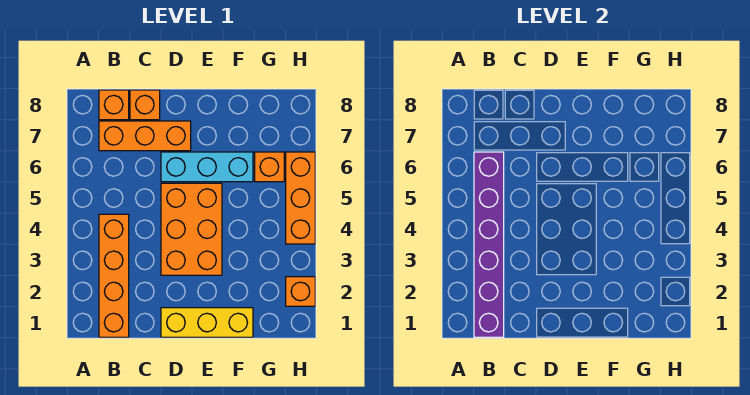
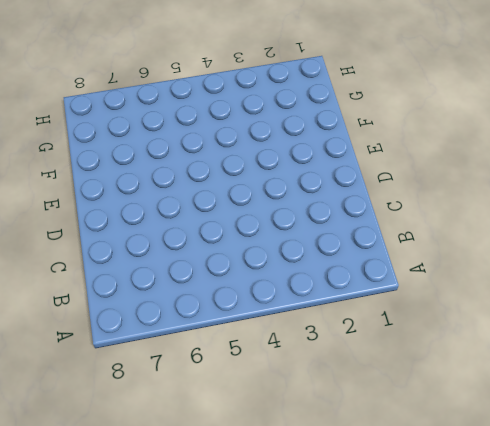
none -> orange brick B1:B4 level 1
none -> orange brick B7:D7 level 1

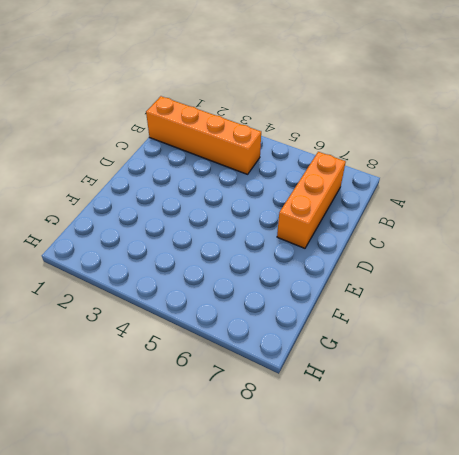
none -> orange brick B8 level 1
none -> orange brick C8 level 1

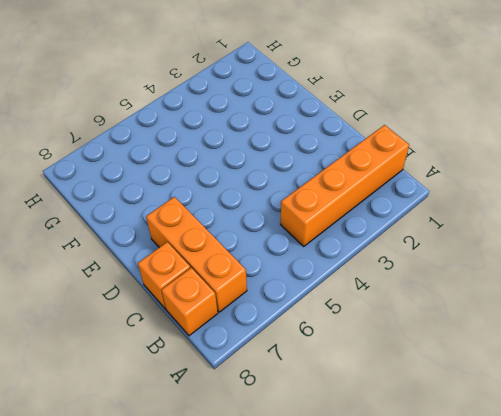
none -> yellow brick D1:F1 level 1
none -> orange brick D3:E5 level 1

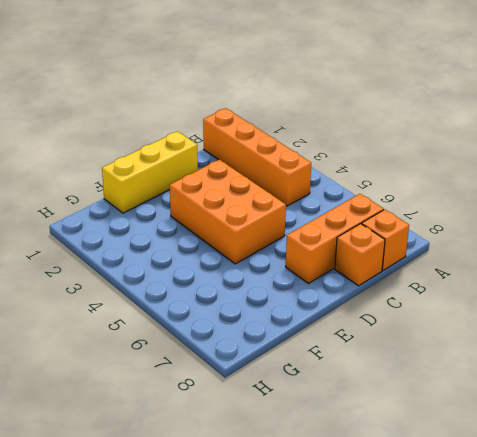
none -> cyan brick D6:F6 level 1
none -> orange brick G6 level 1

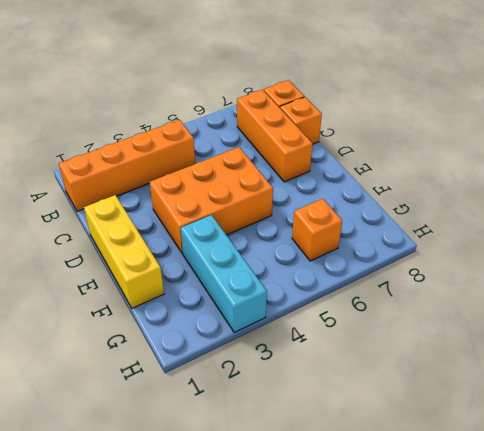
cyan brick F3:H3 level 1 -> cyan brick D6:F6 level 1
none -> orange brick H2 level 1
none -> orange brick H4:H6 level 1

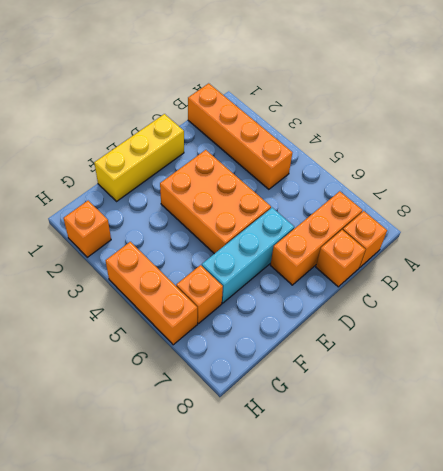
none -> purple brick B1:B6 level 2

